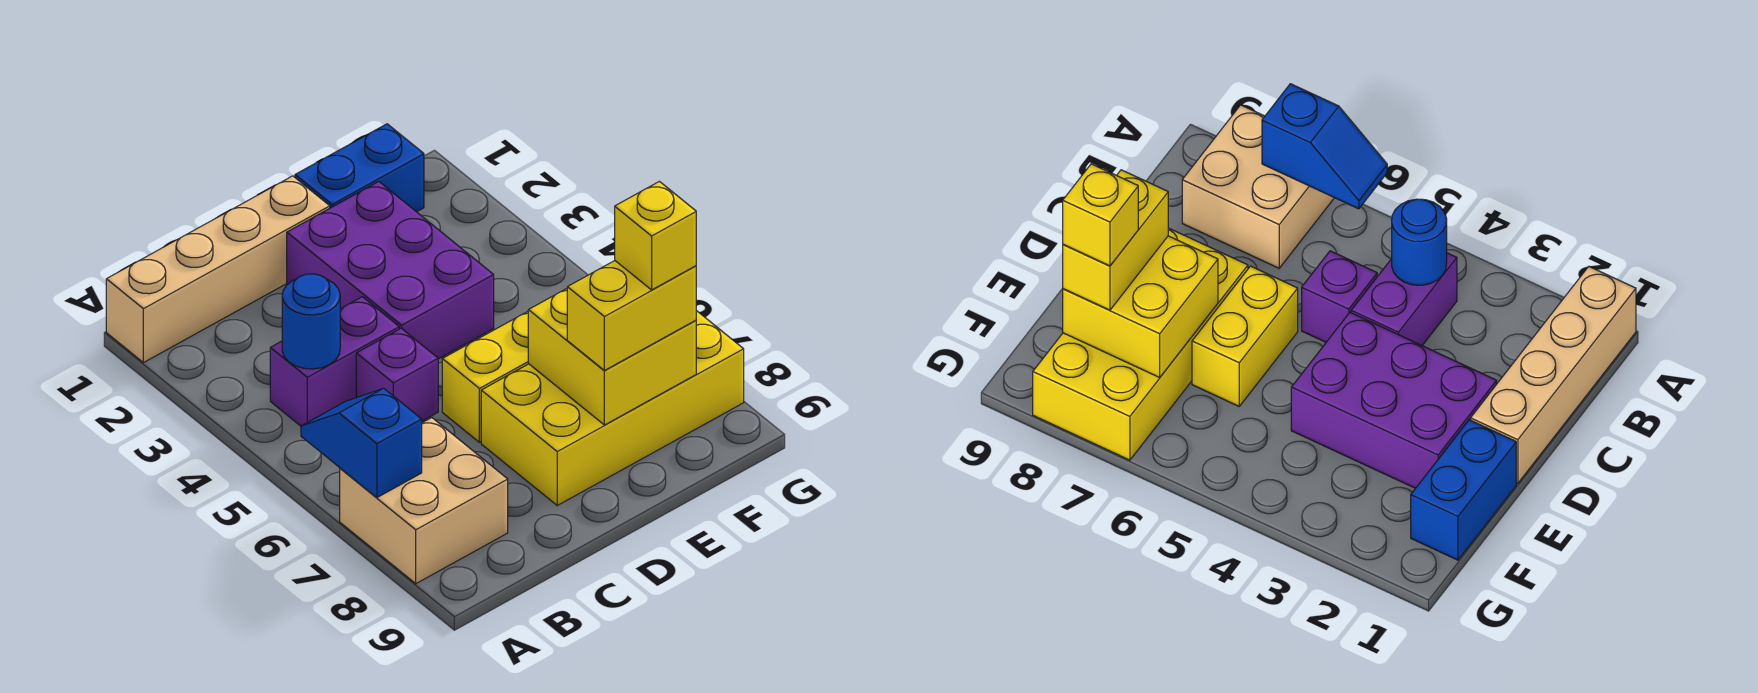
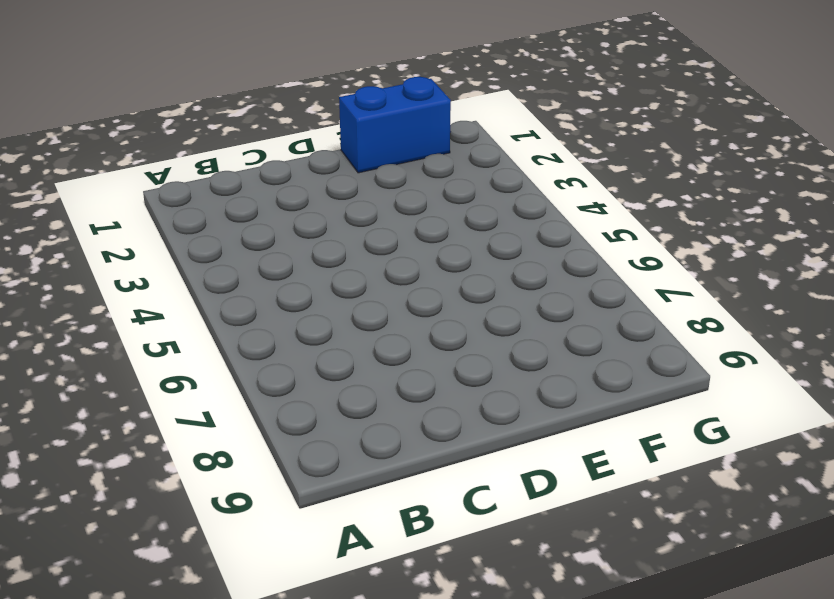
none -> tan brick A1:D1 level 1
none -> tan brick A7:B8 level 1
none -> purple brick B4:C4 level 1

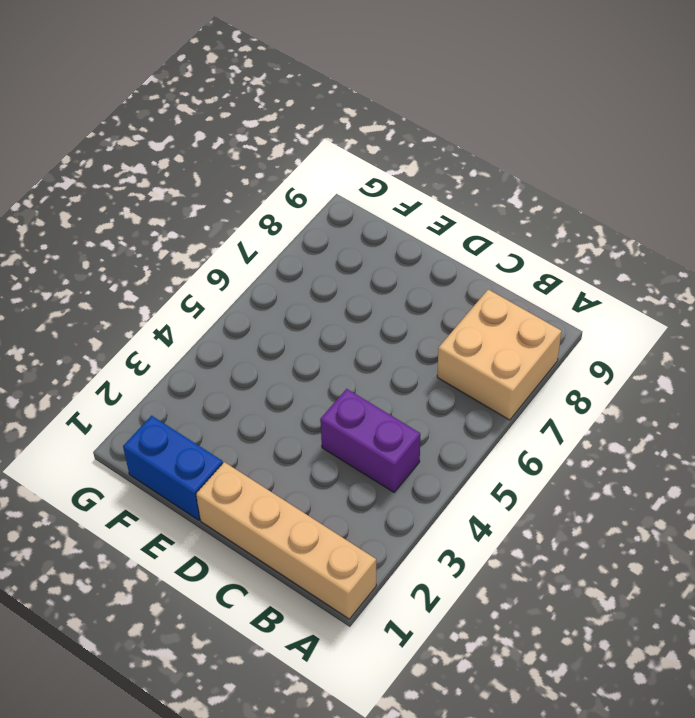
none -> purple brick C5 level 1
none -> purple brick D2:E4 level 1
none -> yellow brick D6:E6 level 1

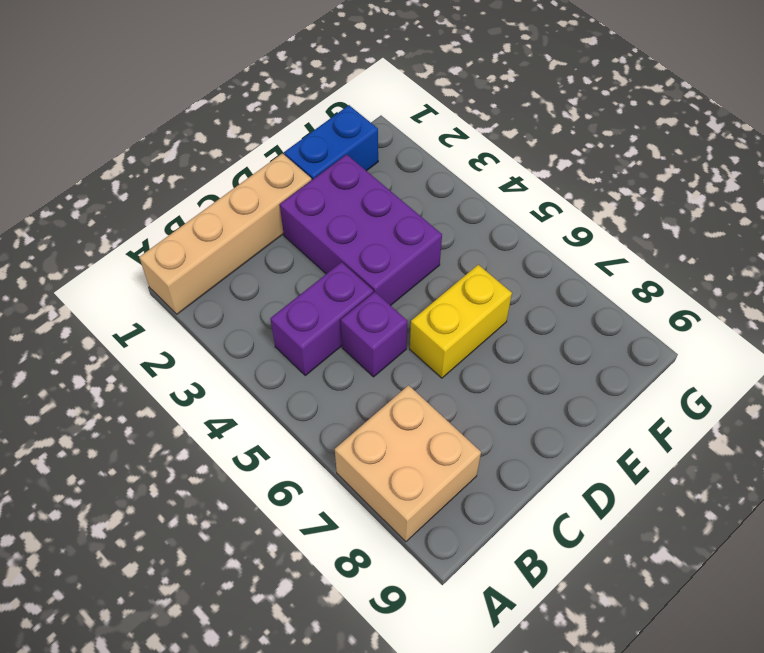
none -> yellow brick D7:G8 level 1
none -> blue slope A6:A7 level 2 top 7
none -> blue round brick B4 level 2

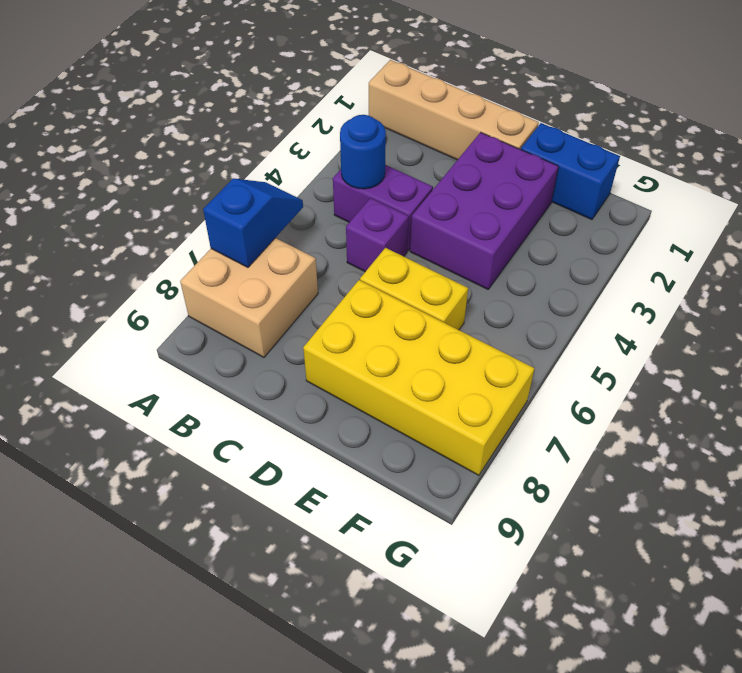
none -> yellow brick E7:F8 level 2
none -> yellow brick E8:F8 level 3
none -> yellow brick F8 level 4

